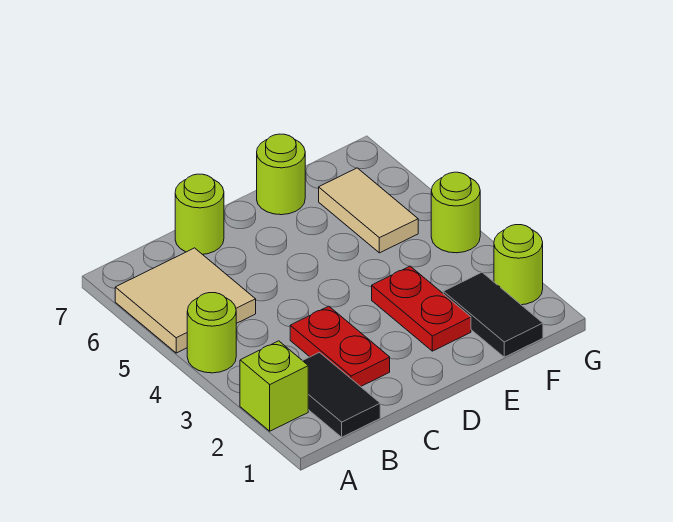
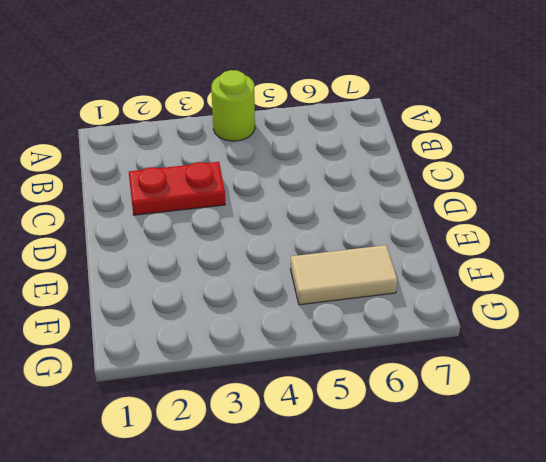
none -> lime brick A2 level 1
none -> tan tile A5:B6 level 1
none -> black tile B1:B2 level 1

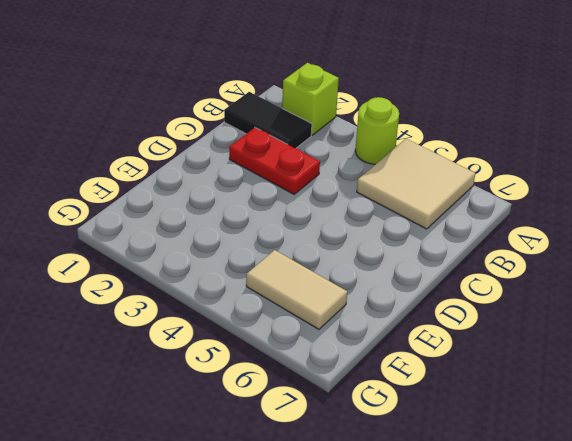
none -> lime round brick C7 level 1
none -> red plate E2:E3 level 1
none -> lime round brick E7 level 1

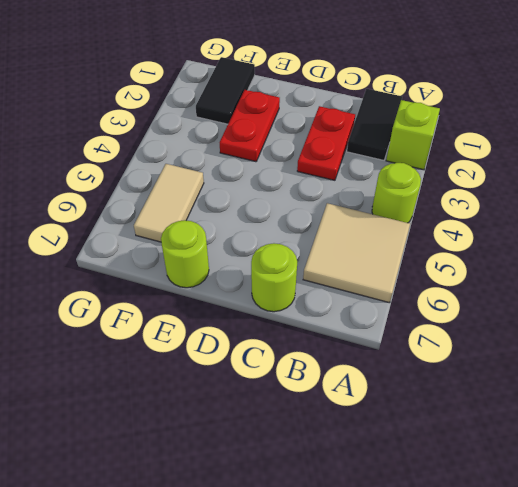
none -> lime round brick G2 level 1
none -> lime round brick G4 level 1

